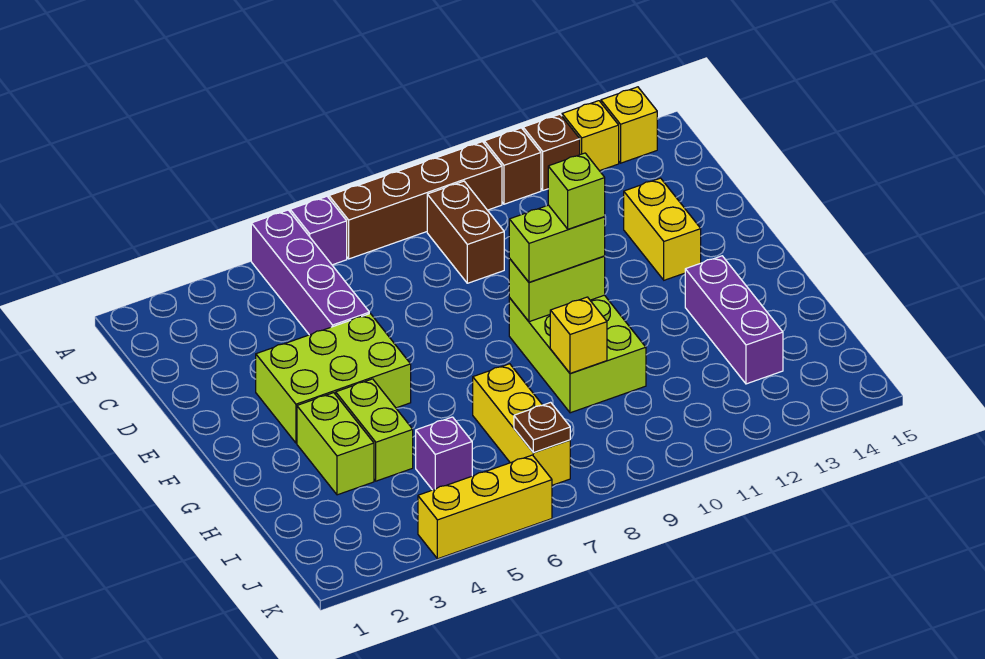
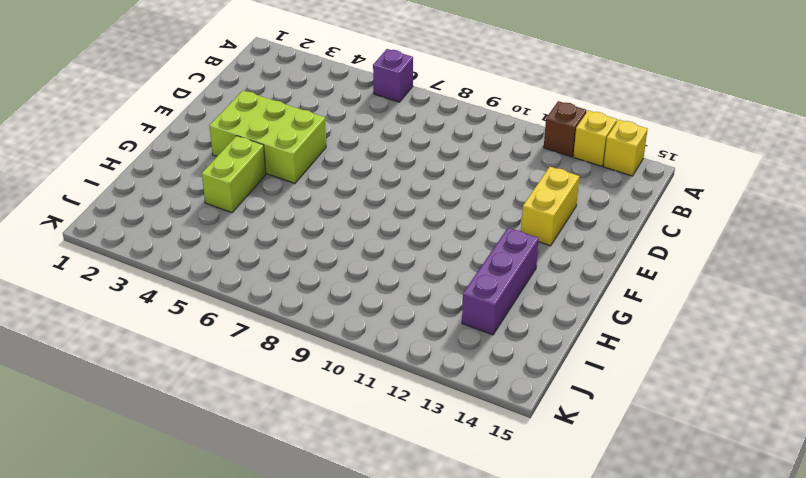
none -> purple brick A5:D5 level 1
none -> brown brick A7:A10 level 1
none -> brown brick A11 level 1

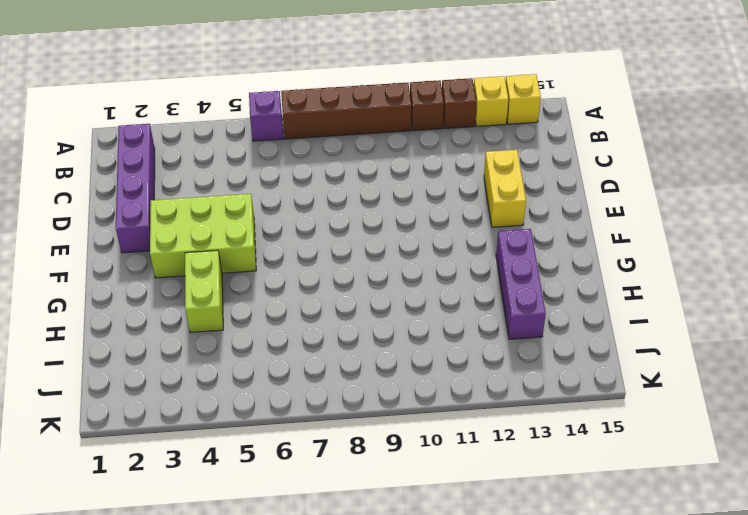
purple brick B2:E2 level 1 -> purple brick A5:D5 level 1
none -> brown brick B9:C9 level 1
none -> lime brick F9:H10 level 1
none -> lime brick G3:H3 level 1

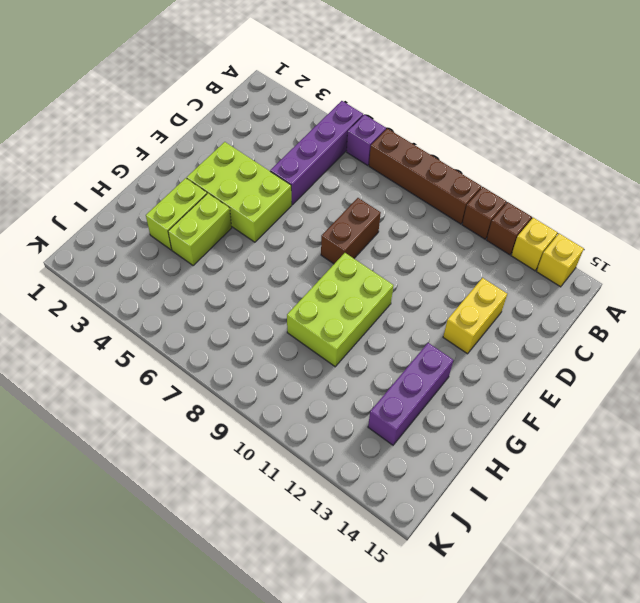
brown brick D8:E8 level 1 -> brown brick B9:C9 level 1
none -> yellow brick H7:J7 level 1
none -> purple brick I5 level 1
none -> yellow brick K4:K6 level 1

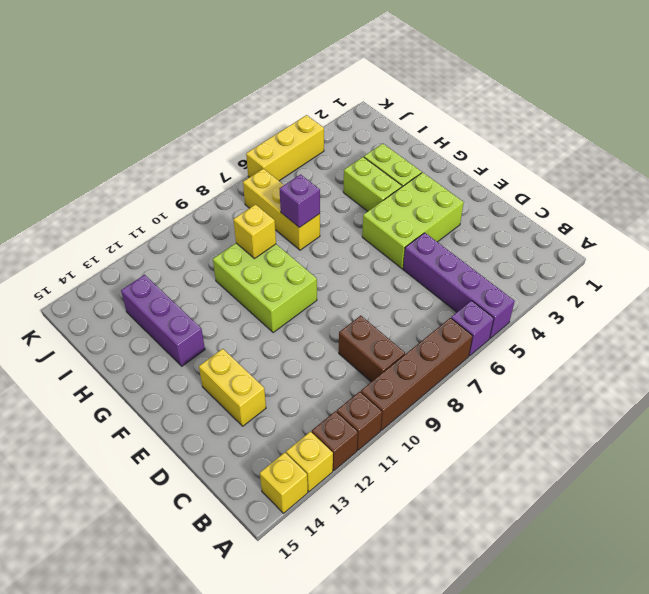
purple brick H7 level 2 -> purple brick I5 level 1
none -> lime brick F9:F10 level 2
none -> brown plate J7 level 2
none -> lime brick F9:F10 level 3

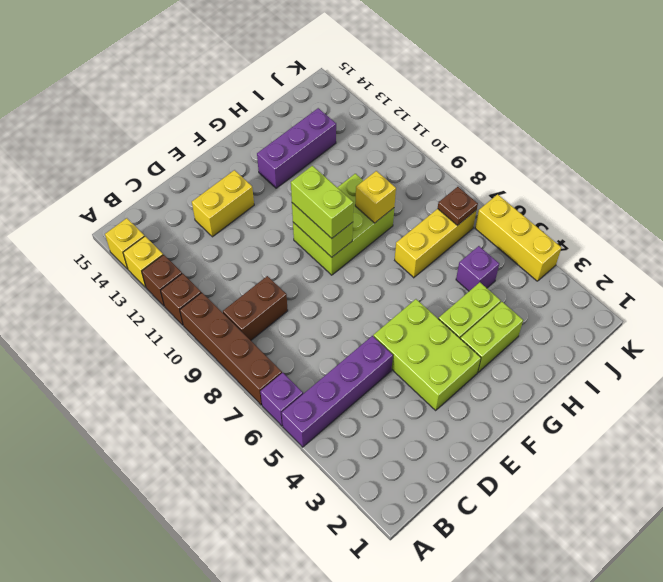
none -> lime brick F10 level 4

